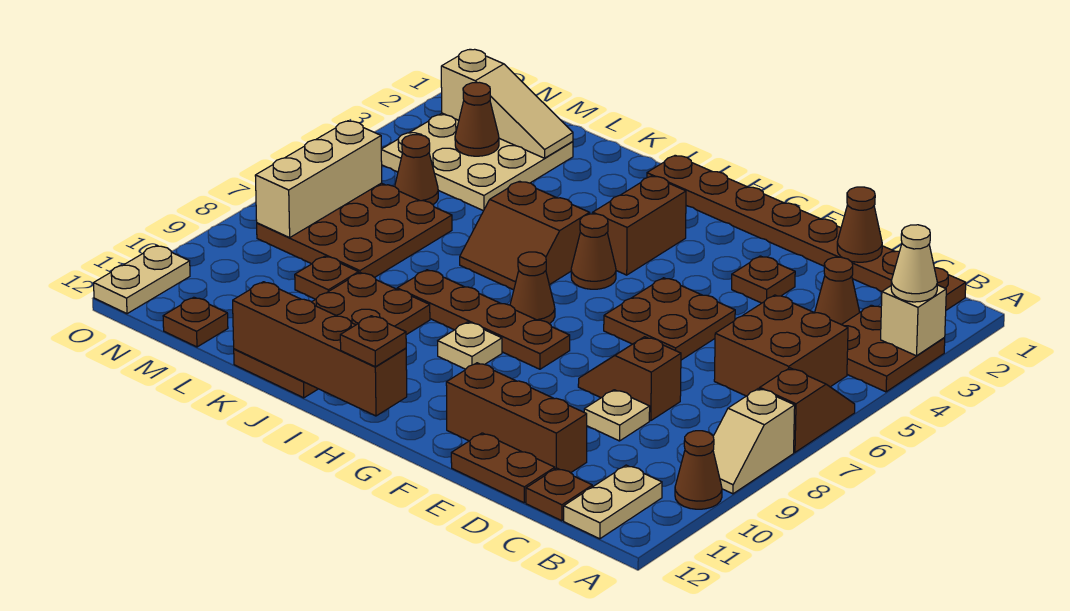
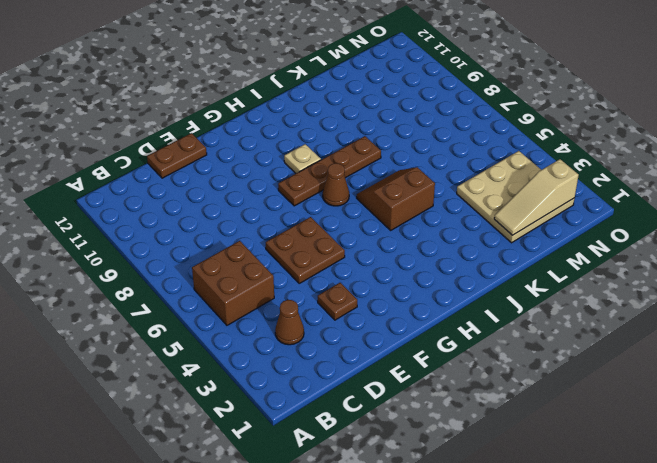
none -> brown plate A3:B4 level 1
none -> brown slope A6:A7 level 1 top 7
none -> tan slope A8:A9 level 1 top 8
none -> brown cone A10 level 1

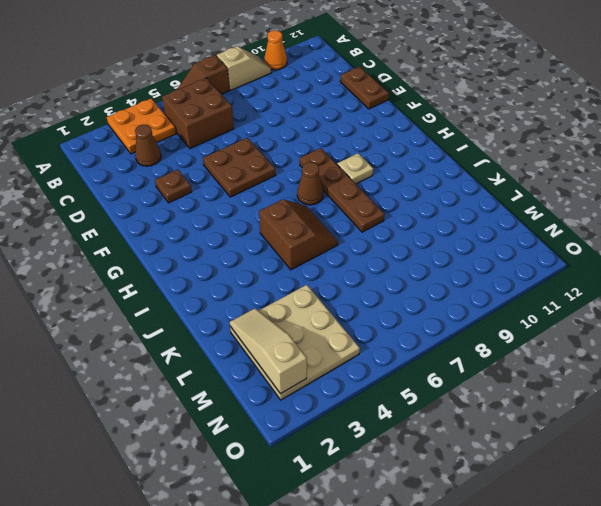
orange plate A3:B4 level 1 -> brown plate A3:B4 level 1
orange cone A10 level 1 -> brown cone A10 level 1
none -> brown plate B1:I1 level 1
none -> tan plate B11:B12 level 1
none -> brown plate C12 level 1
none -> brown slope D8:E8 level 1 top D

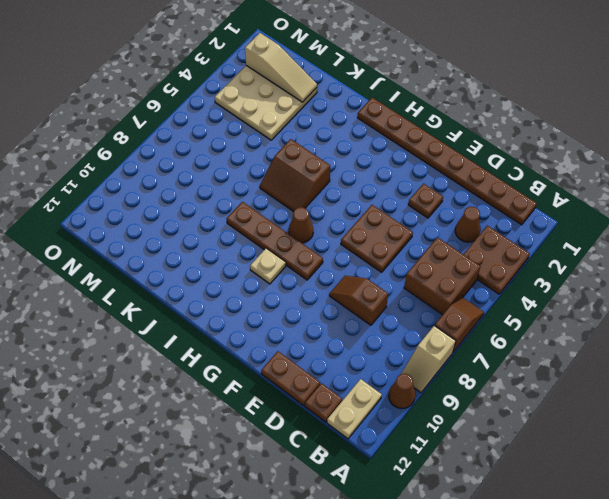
none -> tan plate D9 level 1
none -> brown brick D11:F11 level 1
none -> brown brick H3:H4 level 1
none -> brown cone H5 level 1

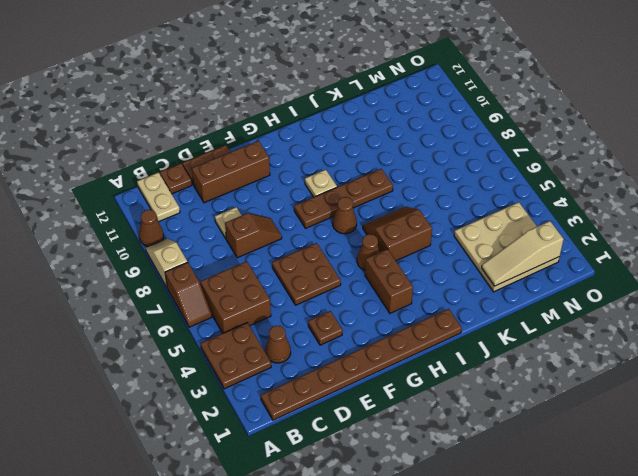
none -> brown plate J9:K12 level 1
none -> brown plate L6:N8 level 1
none -> brown plate L9 level 1
none -> brown cone M5 level 1

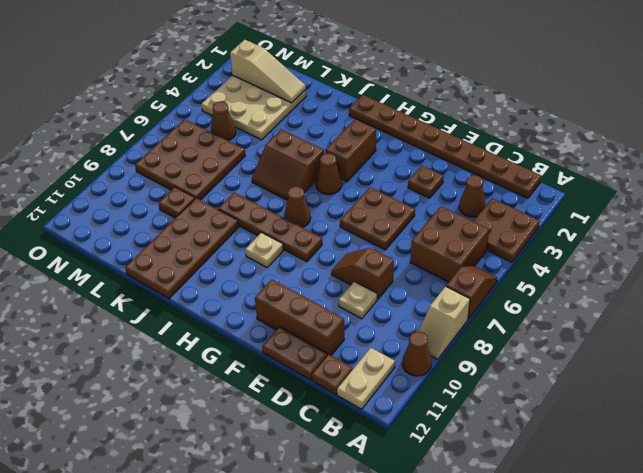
none -> brown plate M12 level 1
none -> tan plate O11:O12 level 1
none -> tan brick A3 level 2
none -> brown cone D1 level 2

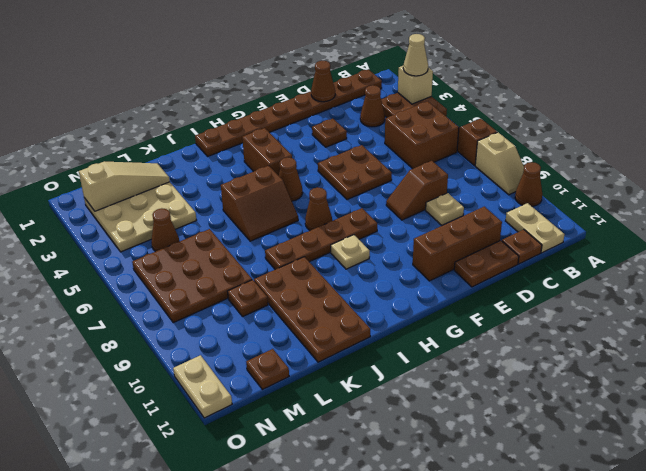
none -> brown brick H12:K12 level 2
none -> brown cone M3 level 2
none -> tan brick N6:N8 level 2
none -> brown plate H12 level 3

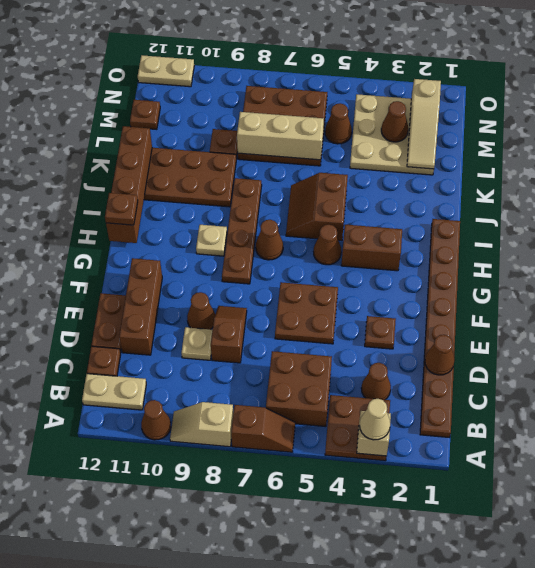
brown cone E9 level 1 -> none
tan brick L6:L8 level 2 -> tan brick N6:N8 level 2

